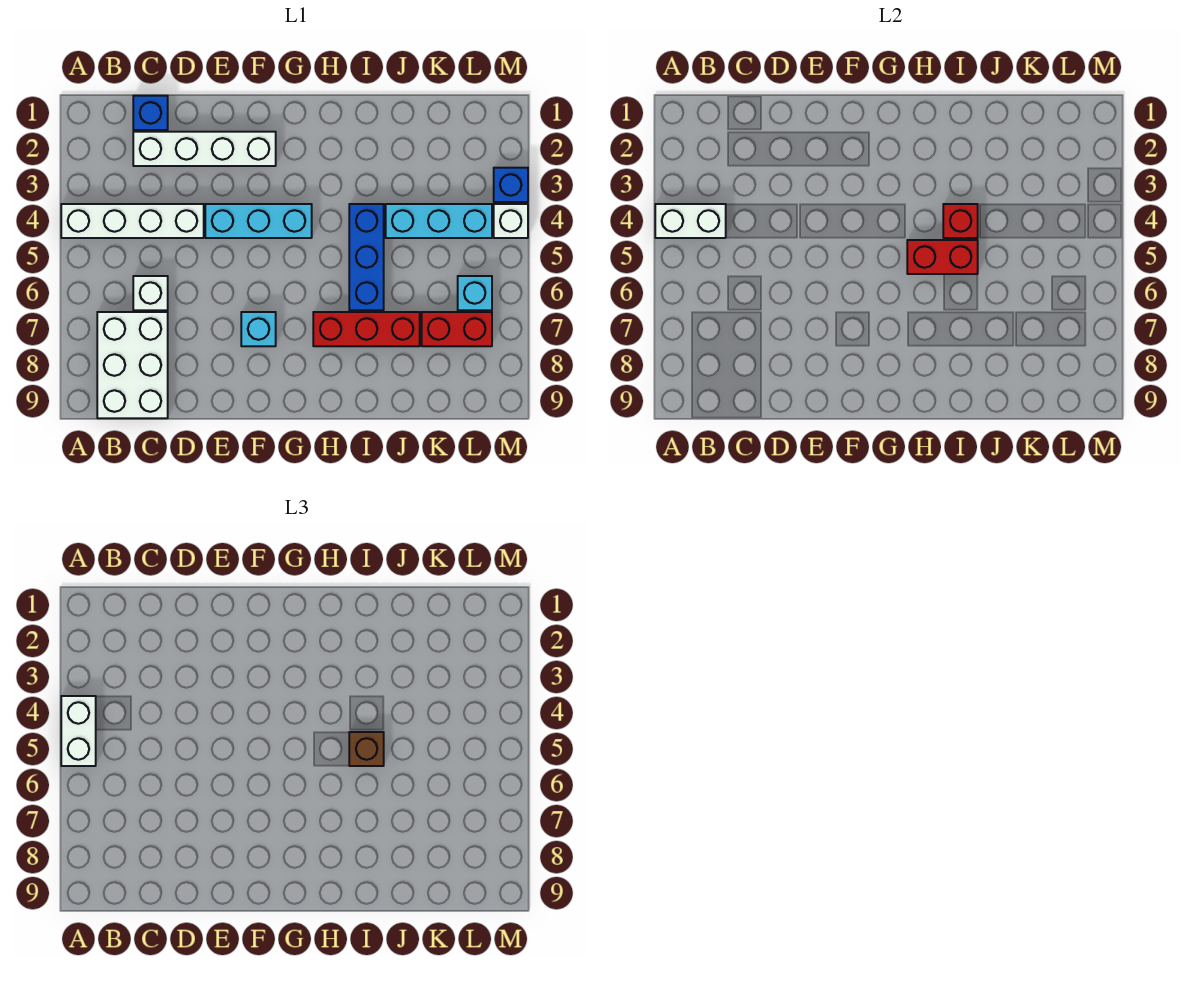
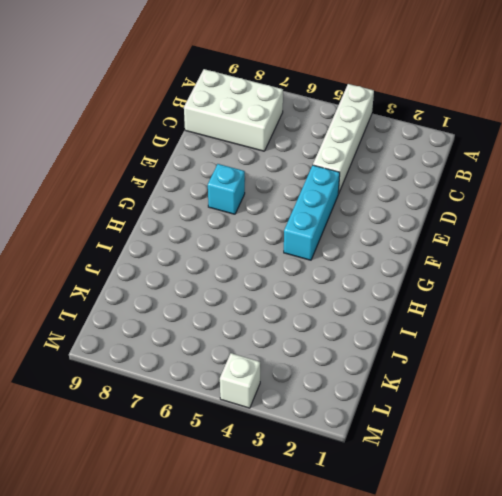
none -> blue brick C1 level 1
none -> white brick C2:F2 level 1
none -> white brick C6 level 1

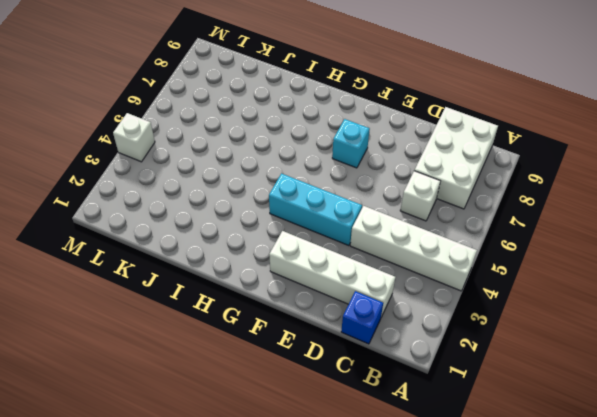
none -> red brick H7:J7 level 1
none -> blue brick I4:I6 level 1
none -> cyan brick J4:L4 level 1

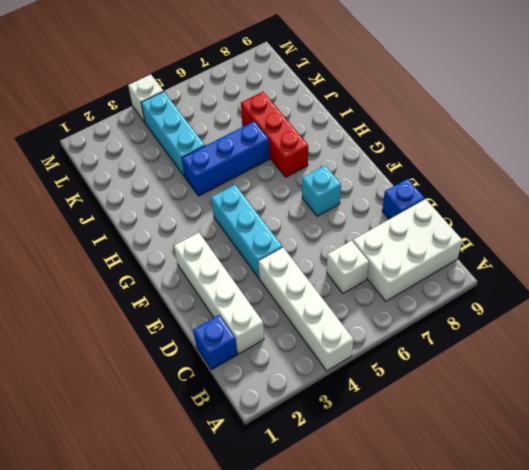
blue brick D9 level 1 -> blue brick M3 level 1
none -> red brick K7:L7 level 1
none -> cyan brick L6 level 1
none -> white brick A4:B4 level 2

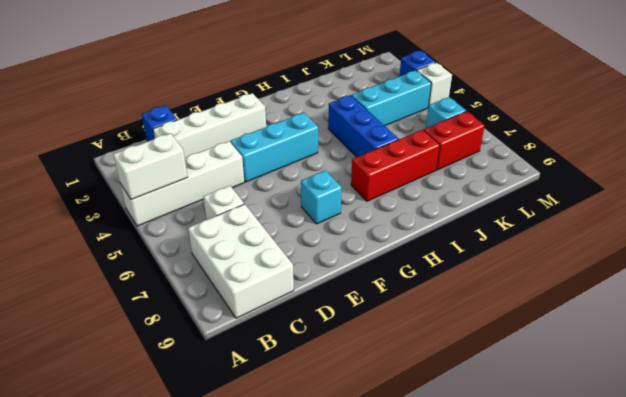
none -> red brick H5:I5 level 2
none -> red brick I4 level 2
none -> white brick A4:A5 level 3

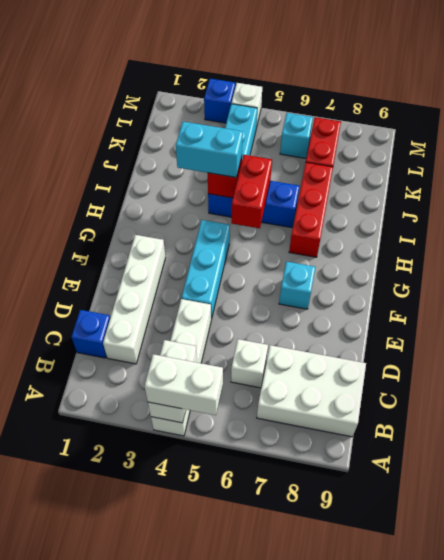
cyan brick I3:I4 level 3 -> none
none -> brown brick I5 level 3

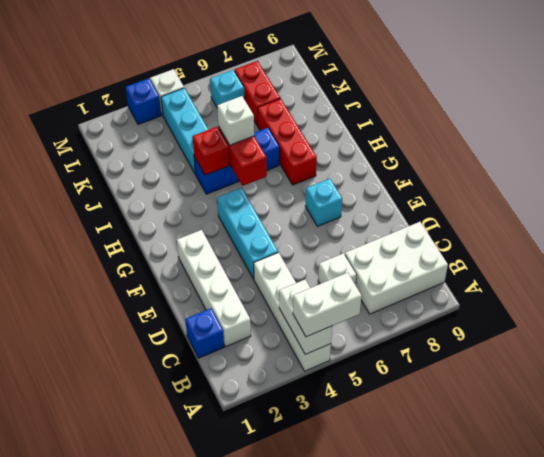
white brick I5 level 3 -> brown brick I5 level 3

